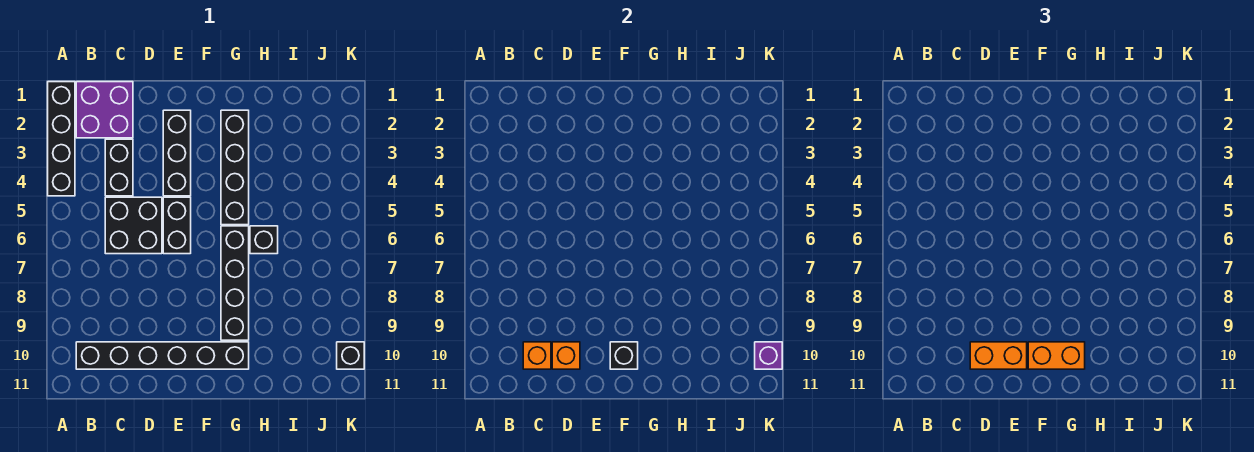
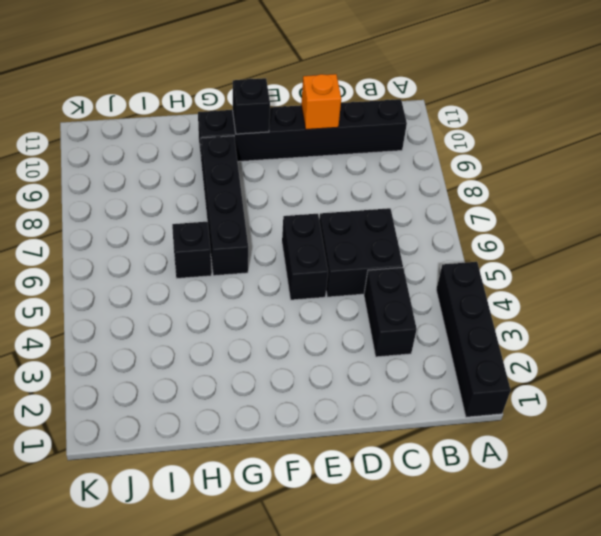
none -> purple brick B1:C2 level 1
none -> black brick E2:E4 level 1
none -> black brick G2:G5 level 1

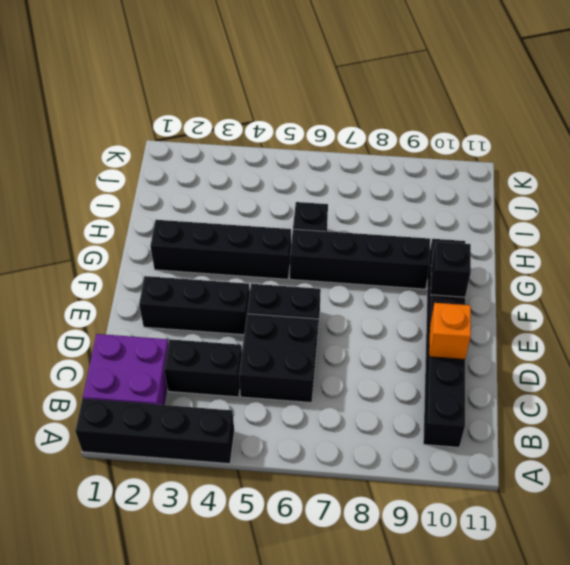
none -> black brick K10 level 1
none -> orange brick C10 level 2
none -> purple brick K10 level 2

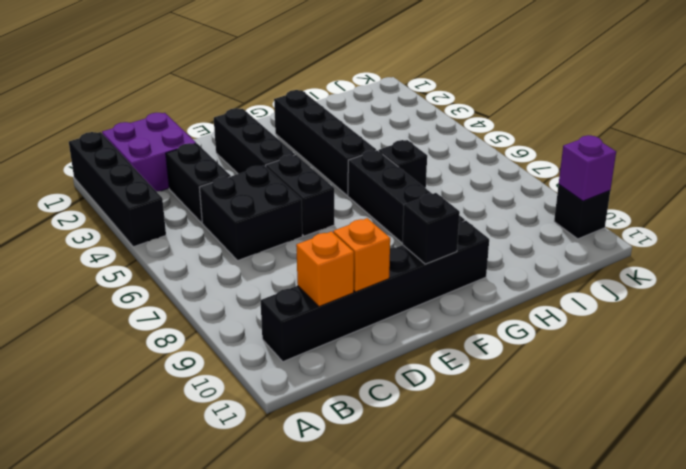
none -> orange brick D10:E10 level 3
none -> orange brick F10:G10 level 3

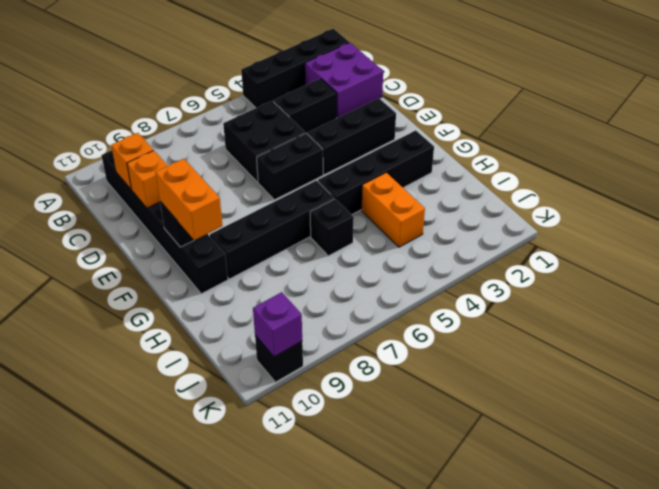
orange brick H4:I4 level 1 -> orange brick D10:E10 level 3

